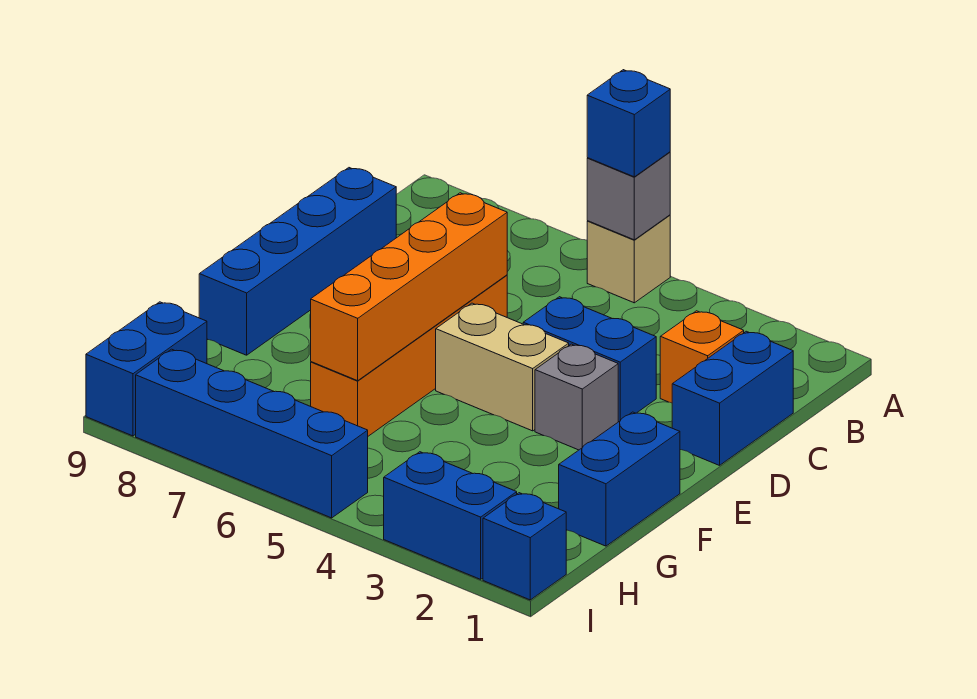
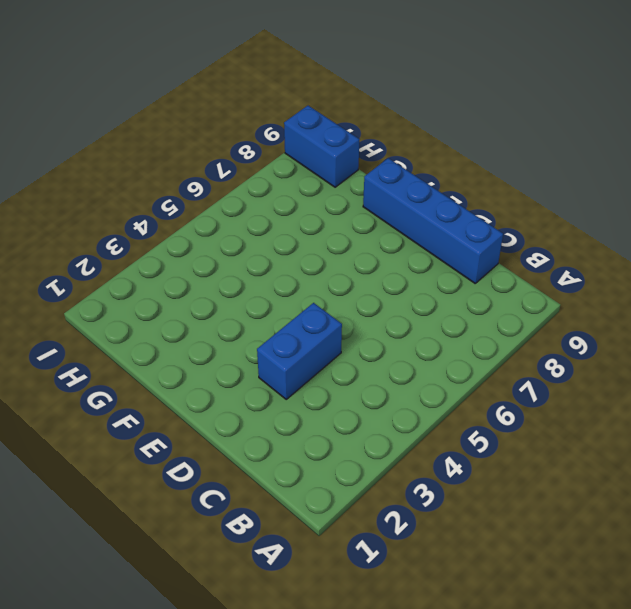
none -> tan brick A5 level 1
none -> blue brick C1:D1 level 1
none -> orange brick C2 level 1

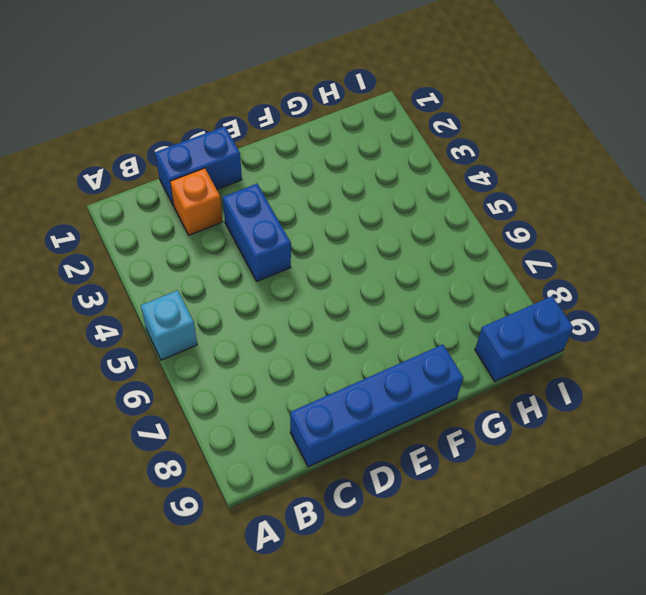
cyan brick A5 level 1 -> tan brick A5 level 1
none -> orange brick D6:G6 level 1
none -> grey brick E3 level 1
none -> tan brick E4:E5 level 1

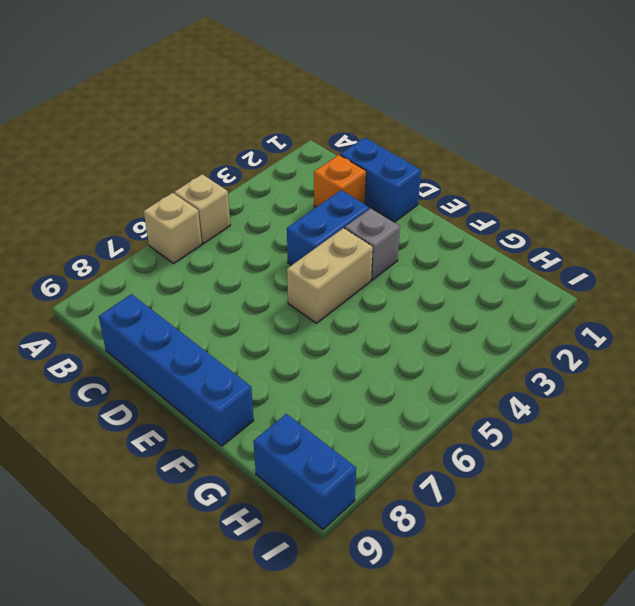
tan brick A6 level 1 -> none
none -> orange brick D6:G6 level 1
none -> blue brick F1:G1 level 1
none -> blue brick I1 level 1

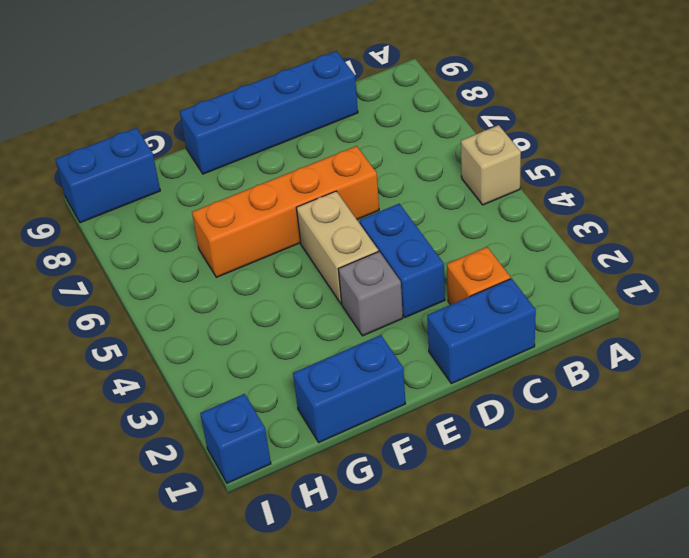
none -> blue brick I2:I3 level 1
none -> blue brick I5:I8 level 1
none -> grey brick A5 level 2

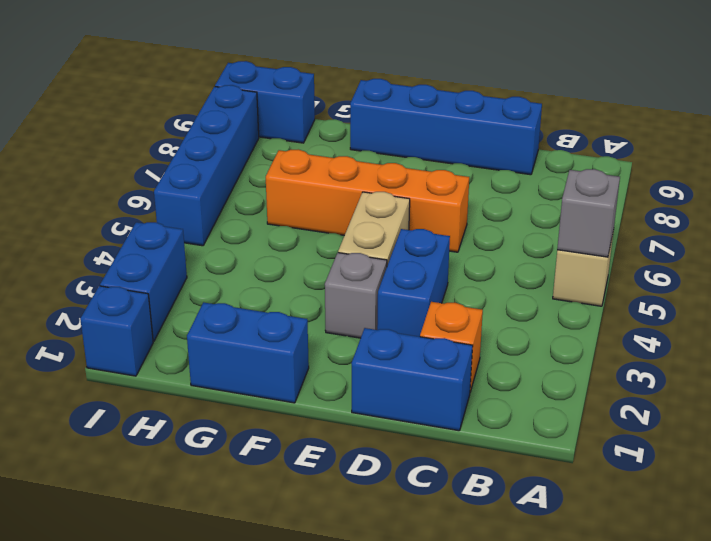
none -> orange brick D6:G6 level 2
none -> blue brick A5 level 3

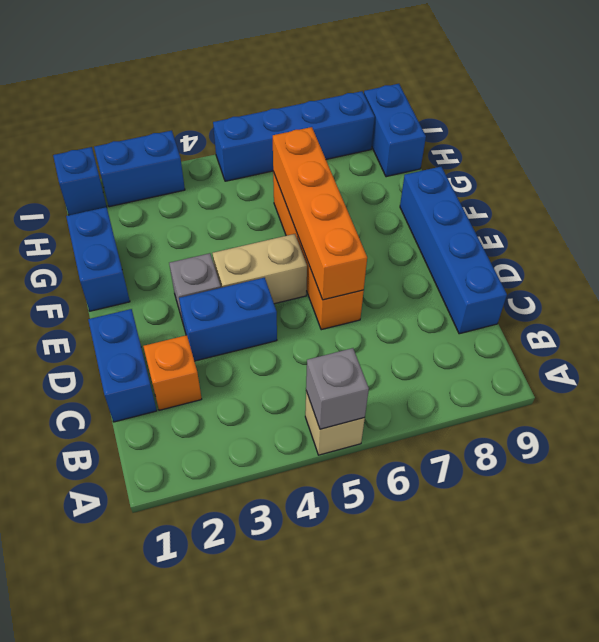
none -> blue brick A5 level 3

